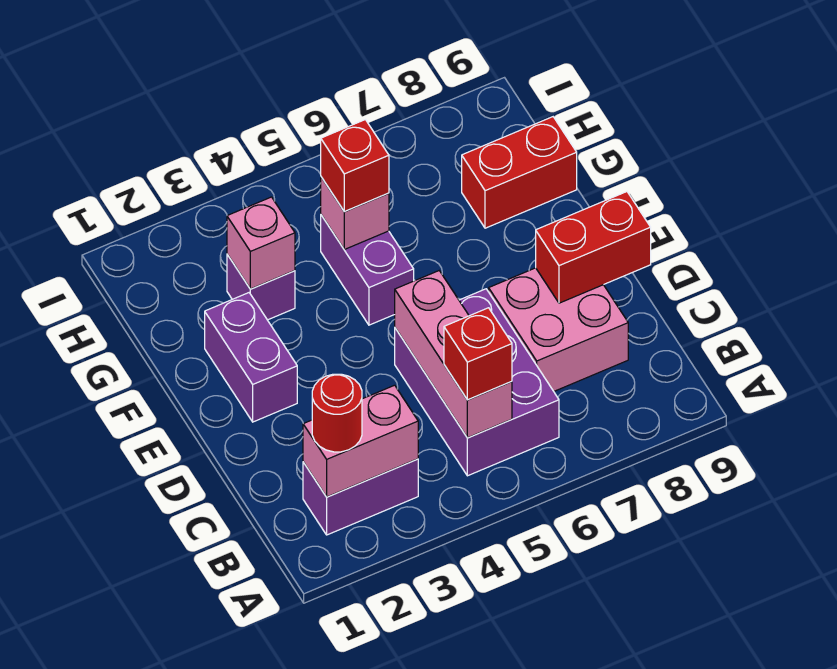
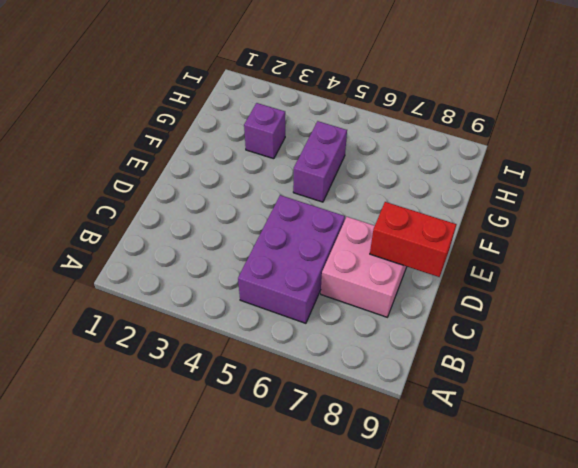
none -> purple brick B2:B3 level 1
none -> purple brick E2:F2 level 1
none -> red brick G8:G9 level 1

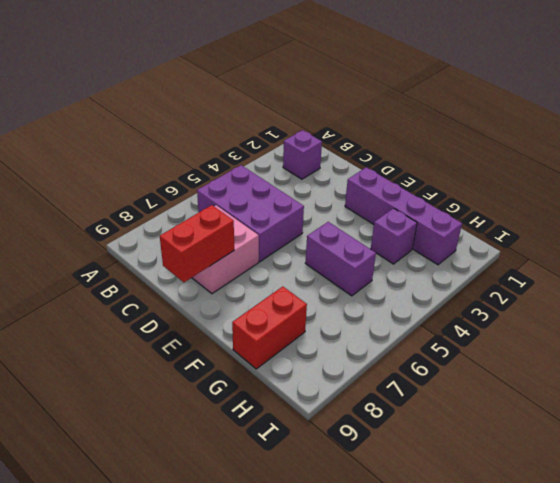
purple brick B2 level 1 -> purple brick B2:B3 level 1
purple brick E2:H2 level 1 -> purple brick E2:F2 level 1
none -> pink brick B2:B3 level 2
none -> pink brick B5:D5 level 2
none -> pink brick G3 level 2

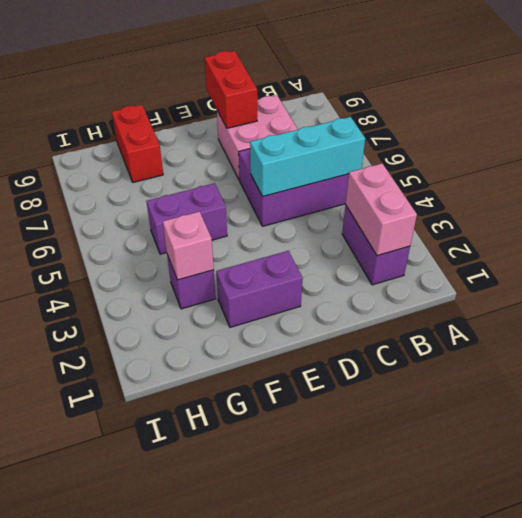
cyan brick B5:D5 level 2 -> pink brick B5:D5 level 2
none -> pink brick G5 level 2
none -> red round brick B2 level 3
none -> red brick B5 level 3

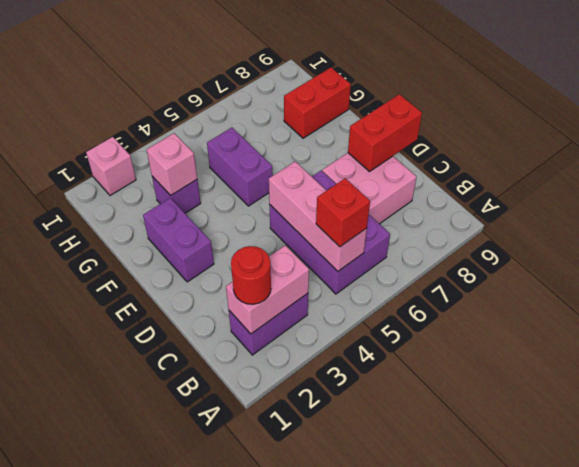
pink brick I2 level 1 -> pink brick G5 level 2
none -> red brick G5 level 3

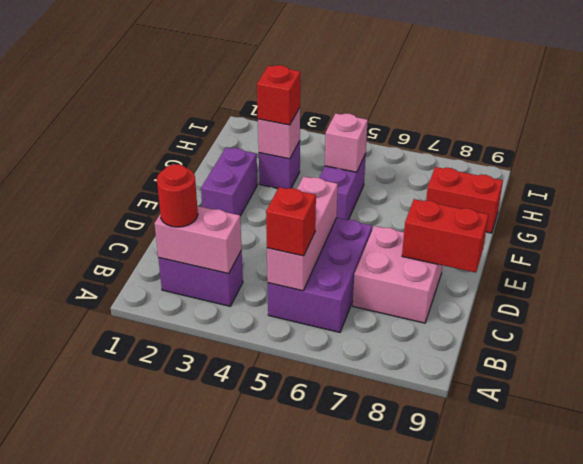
red brick G3 level 3 -> red brick G5 level 3

